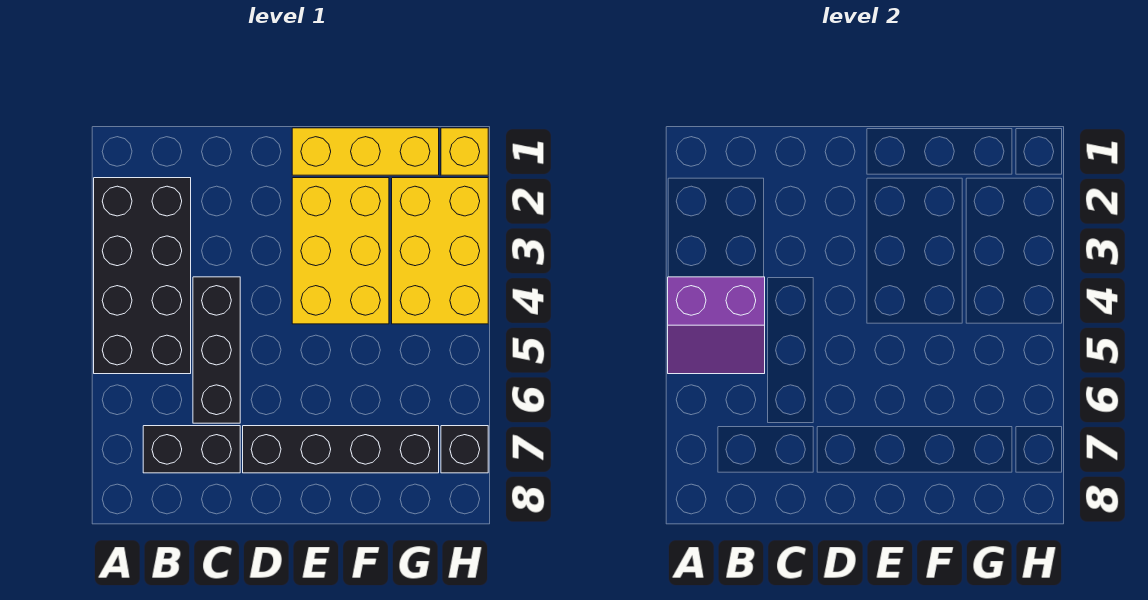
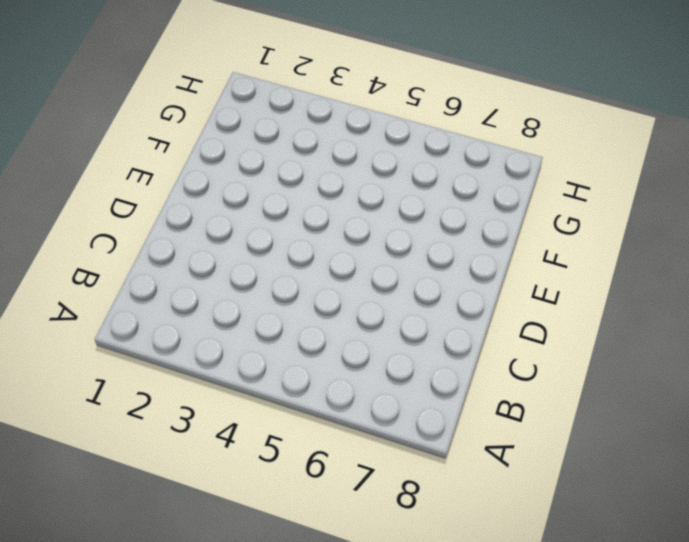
none -> black brick A2:B5 level 1
none -> black brick B7:C7 level 1

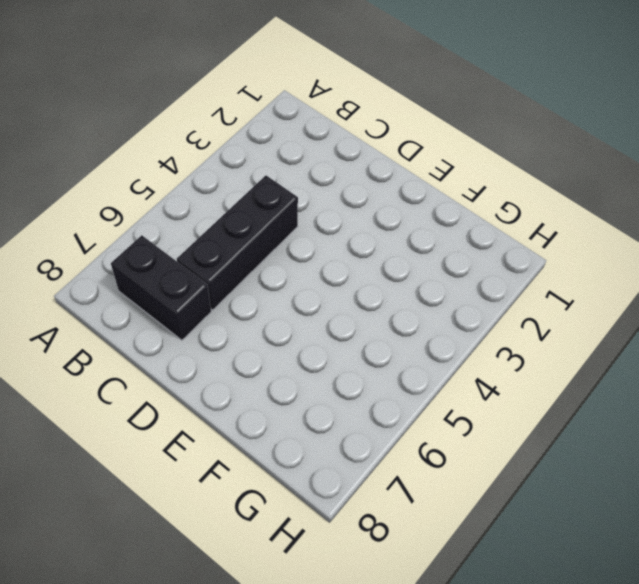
none -> black brick A2:B5 level 1
none -> black brick D7:G7 level 1

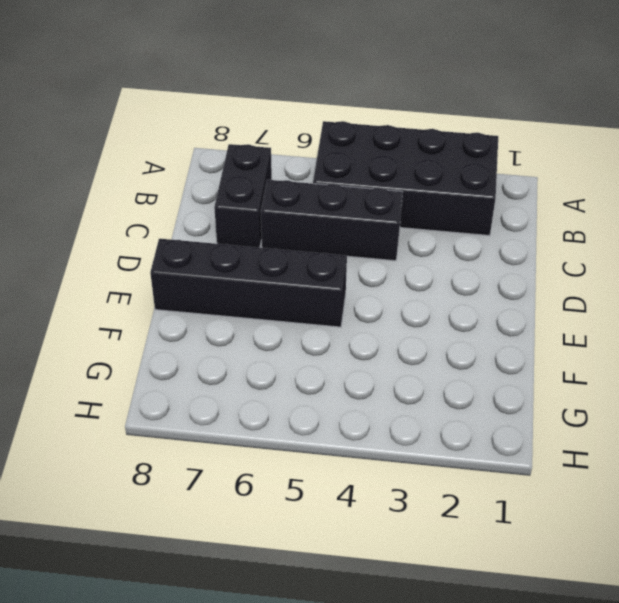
black brick E5:E8 level 1 -> black brick D7:G7 level 1
none -> yellow brick E1:G1 level 1
none -> yellow brick E2:F4 level 1

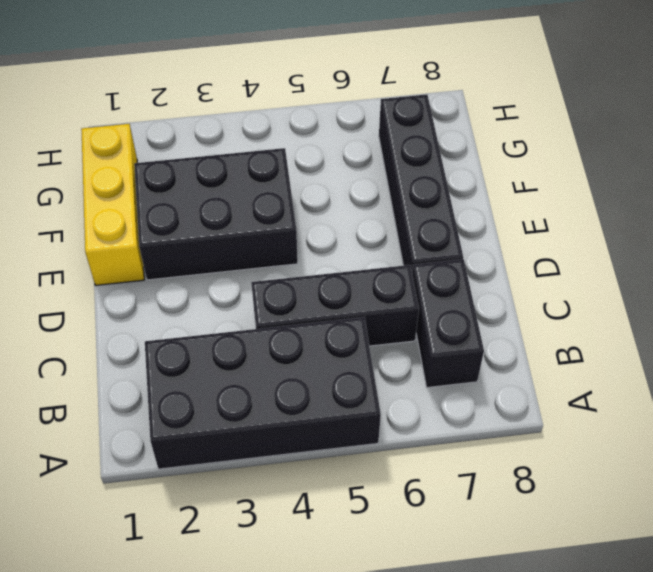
black brick E2:F4 level 1 -> yellow brick E2:F4 level 1
none -> yellow brick G2:H4 level 1
none -> yellow brick H1 level 1

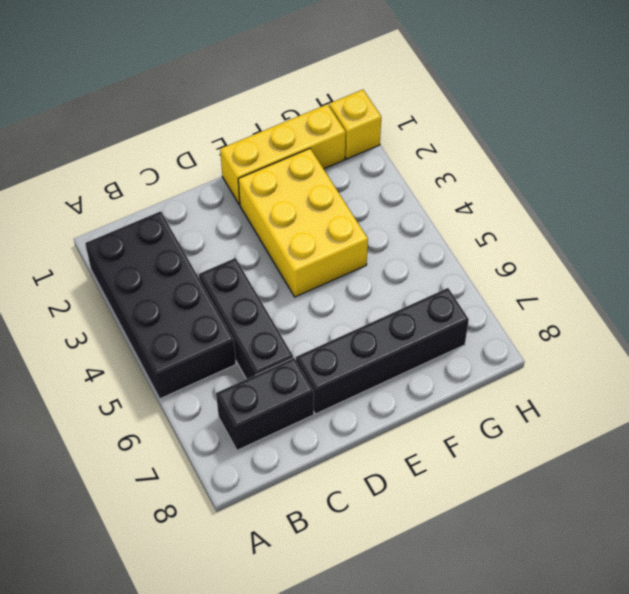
none -> yellow brick G2:H4 level 1
none -> black brick H7 level 1

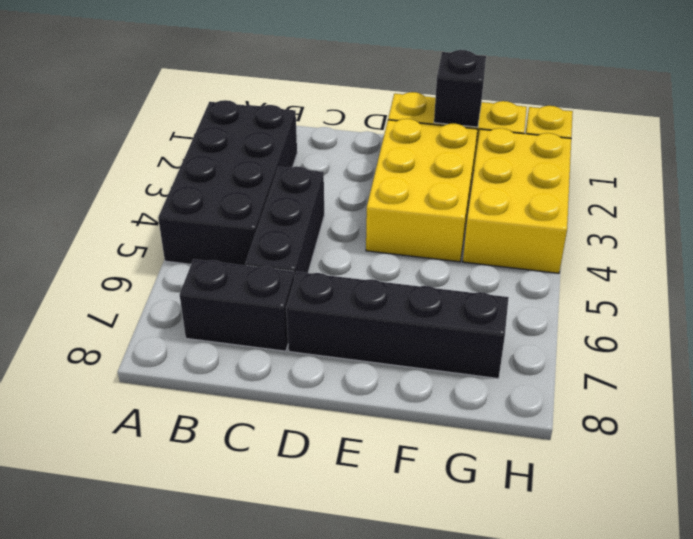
black brick F1 level 2 -> black brick H7 level 1
none -> purple slope A4:B5 level 2 top 4

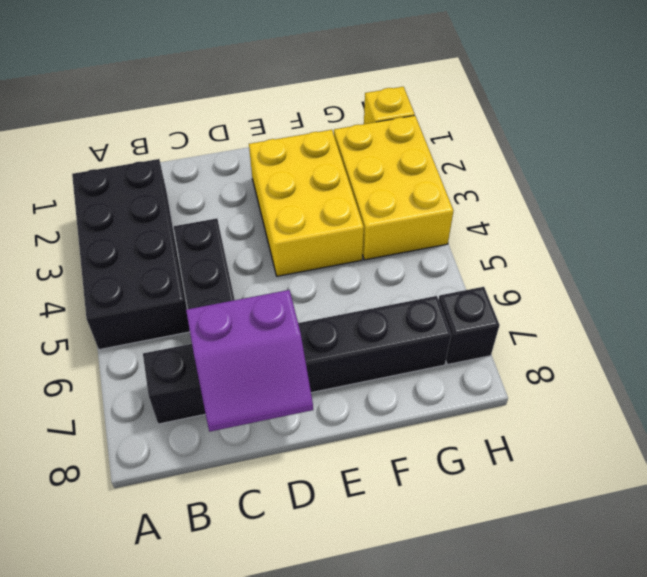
purple slope C7:D8 level 2 top 7 -> purple slope A4:B5 level 2 top 4
none -> yellow brick E1:G1 level 1

